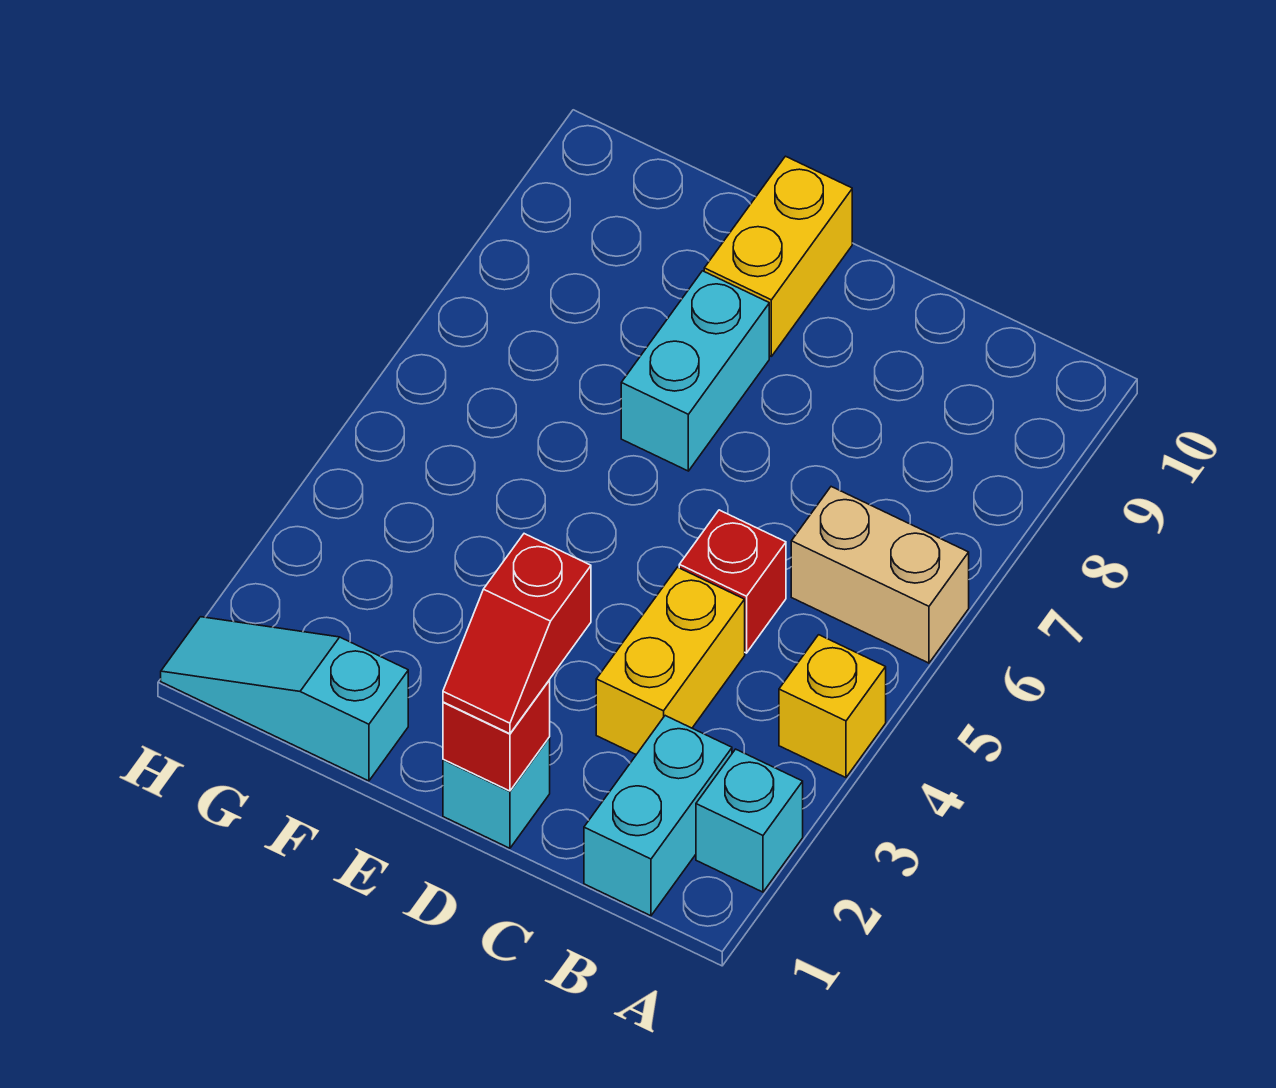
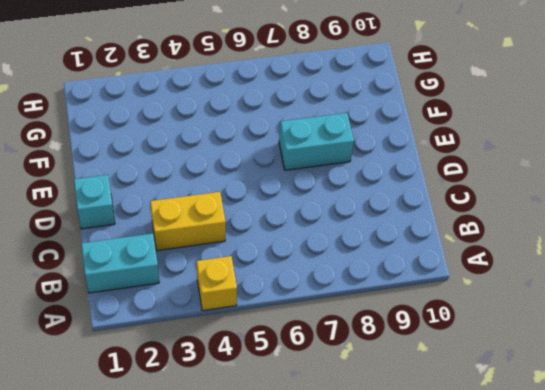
none -> cyan brick A2 level 1
none -> tan brick A6:B6 level 1
none -> red brick C5 level 1

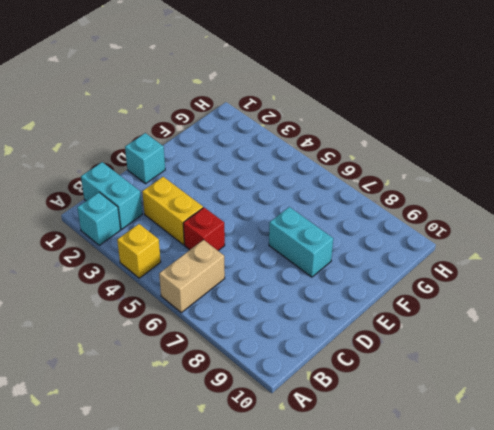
none -> yellow brick E9:E10 level 1
none -> cyan slope F1:H1 level 1 top F
none -> red brick D1 level 2

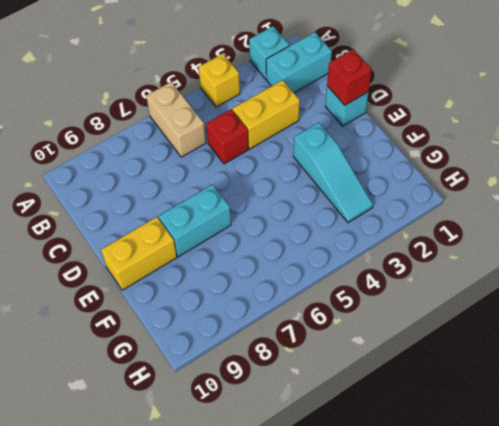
cyan slope E3:G3 level 1 top E -> cyan slope F1:H1 level 1 top F
none -> red slope D1:D2 level 3 top 2

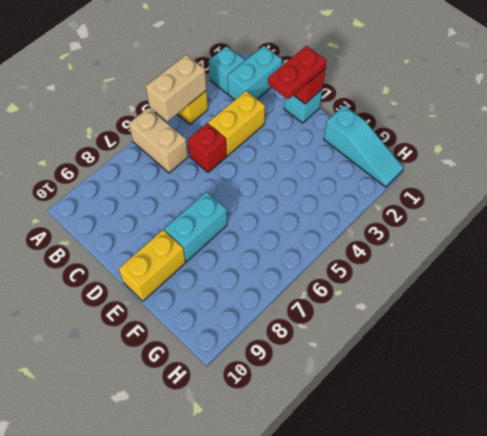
tan brick A4:A5 level 2 -> none
red plate D1:D2 level 3 -> red slope D1:D2 level 3 top 2

